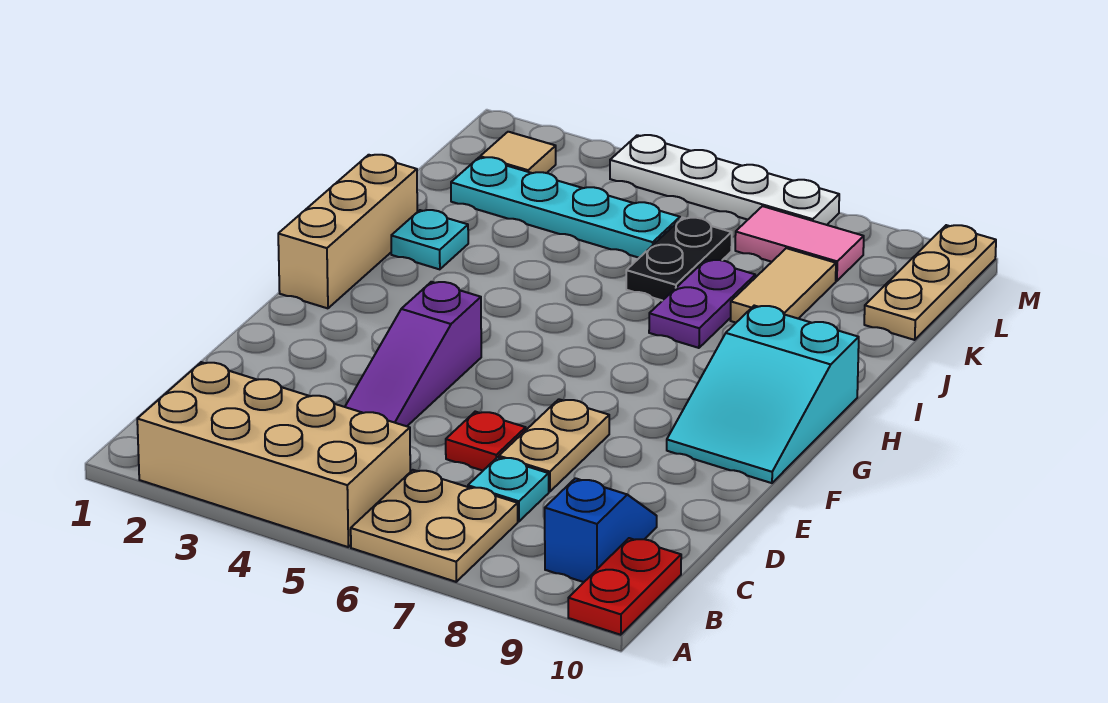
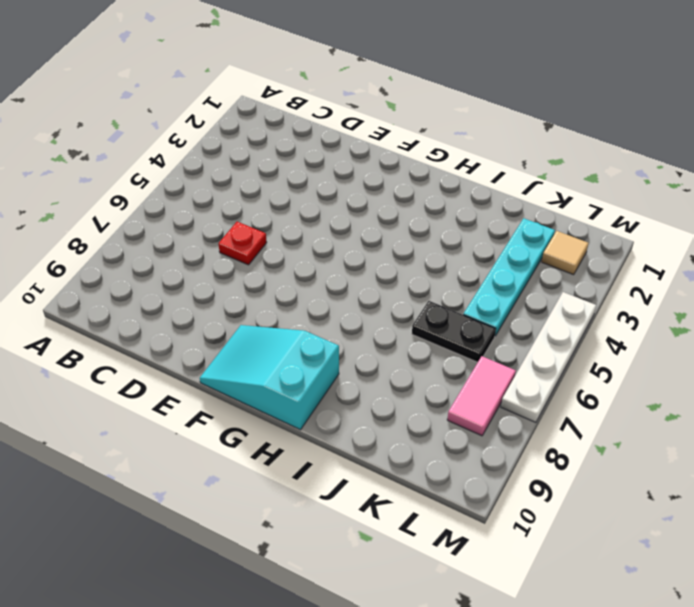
none -> tan brick A2:B5 level 1
none -> tan plate A6:B7 level 1
none -> red plate A10:B10 level 1

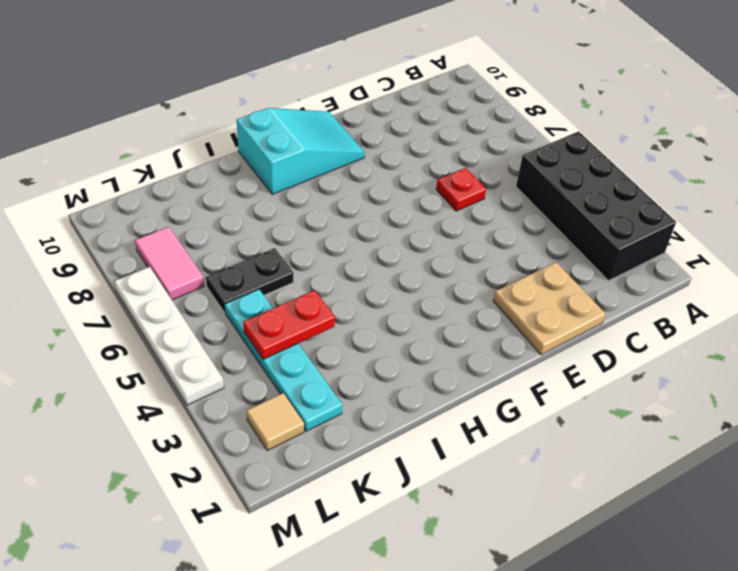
black brick A2:B5 level 1 -> tan brick A2:B5 level 1
tan plate D1:E2 level 1 -> tan plate A6:B7 level 1
red plate J4:K4 level 2 -> red plate A10:B10 level 1
none -> blue slope B9:C9 level 1 top B
none -> cyan plate C7 level 1
none -> purple slope D4:F4 level 1 top F

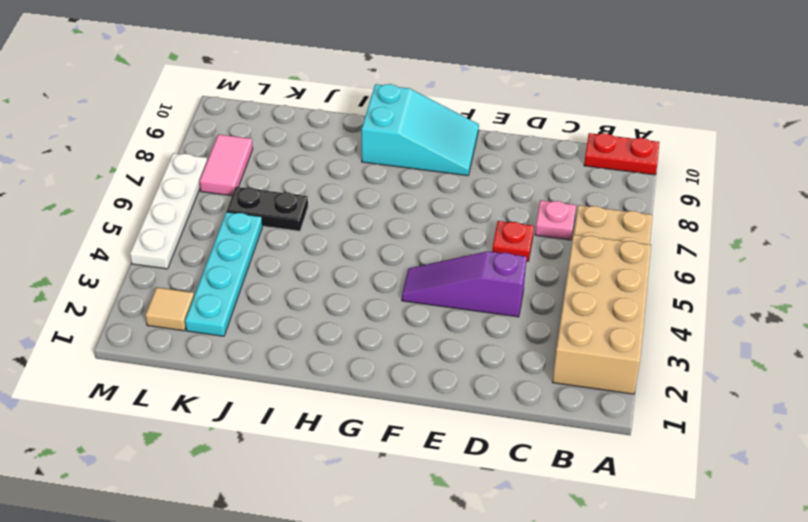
pink plate C7 level 1 -> cyan plate C7 level 1
purple slope D4:F4 level 1 top D -> purple slope D4:F4 level 1 top F
none -> blue slope B9:C9 level 1 top B
none -> tan plate D7:E7 level 1
none -> tan brick G1:I1 level 1

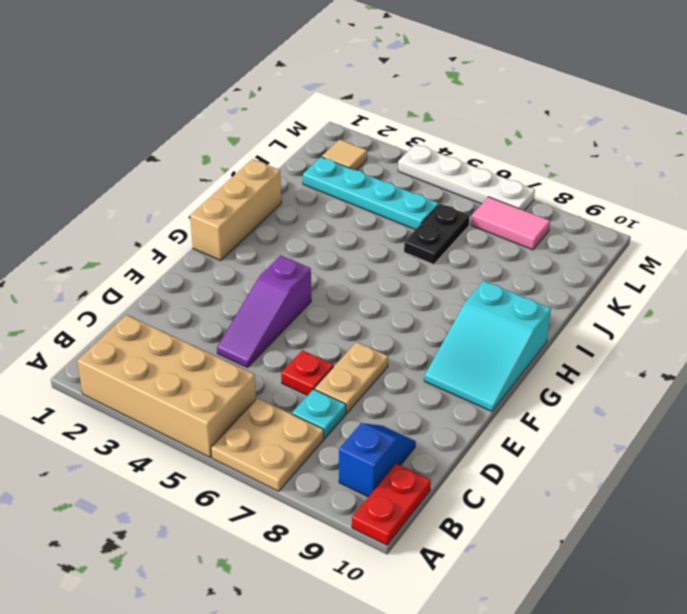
none -> cyan plate I2 level 1
none -> purple plate I7:J7 level 1
none -> tan tile J8:K8 level 1

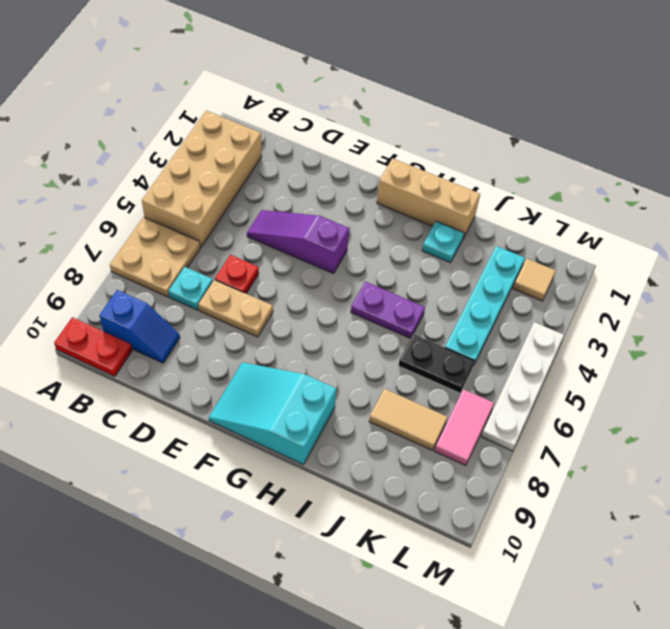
purple plate H5:I5 level 1 -> purple plate I7:J7 level 1
none -> tan plate K10:M10 level 1

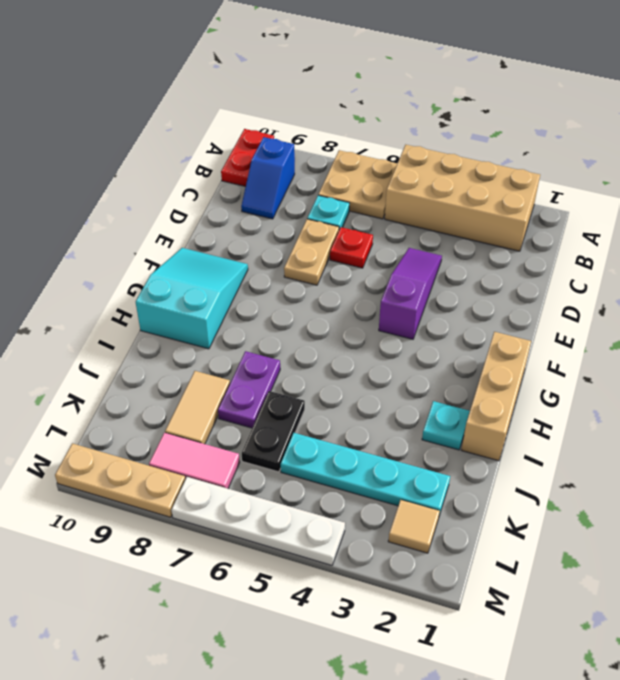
tan plate M8:M10 level 1 -> tan plate K10:M10 level 1

